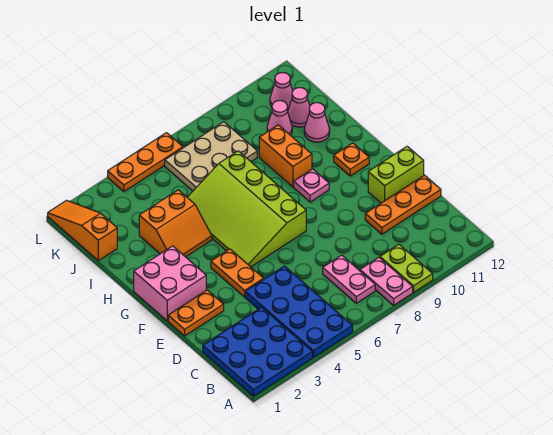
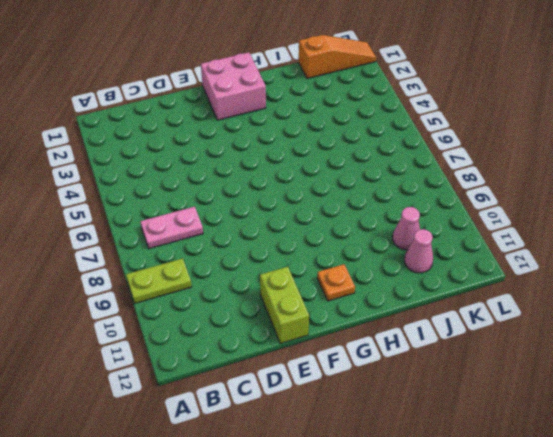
none -> blue plate A1:C3 level 1
none -> blue plate A4:D5 level 1
none -> pink plate A8:B8 level 1

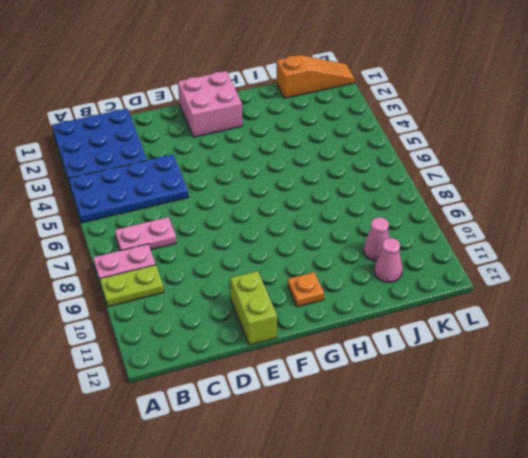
none -> orange plate D10:D12 level 1
none -> orange plate E1:E2 level 1
none -> orange plate E4:F4 level 1

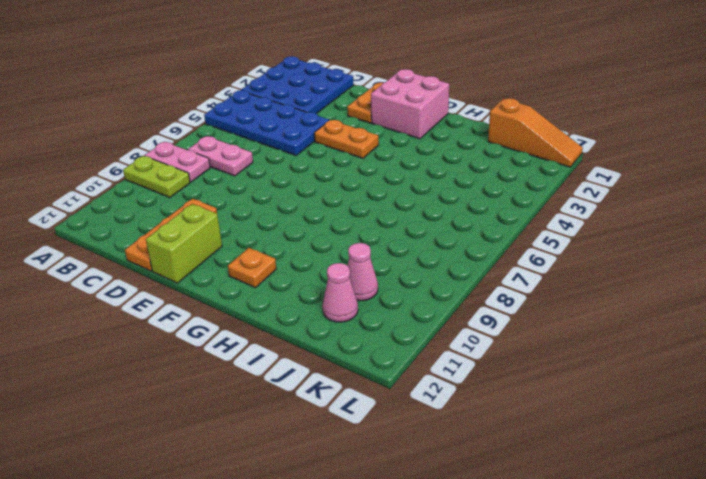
none -> lime slope F5:I7 level 1 top 7
none -> pink plate G9 level 1
none -> orange slope H3:I4 level 1 top I

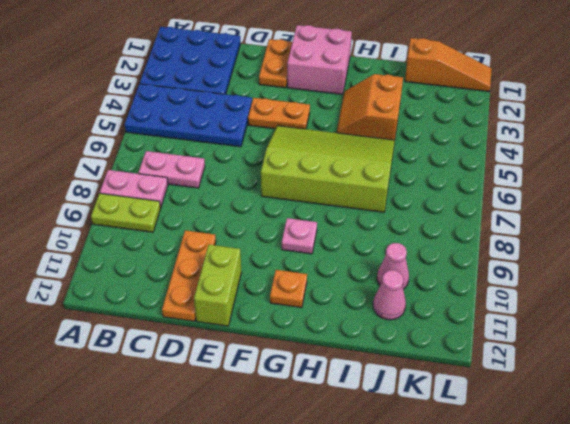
none -> orange brick H9:I9 level 1
none -> pink cone I11 level 1
none -> tan plate J6:K8 level 1

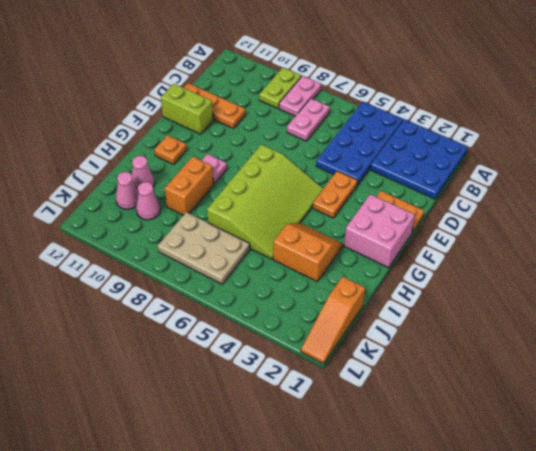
none -> pink cone K11 level 1
none -> orange plate L4:L6 level 1

